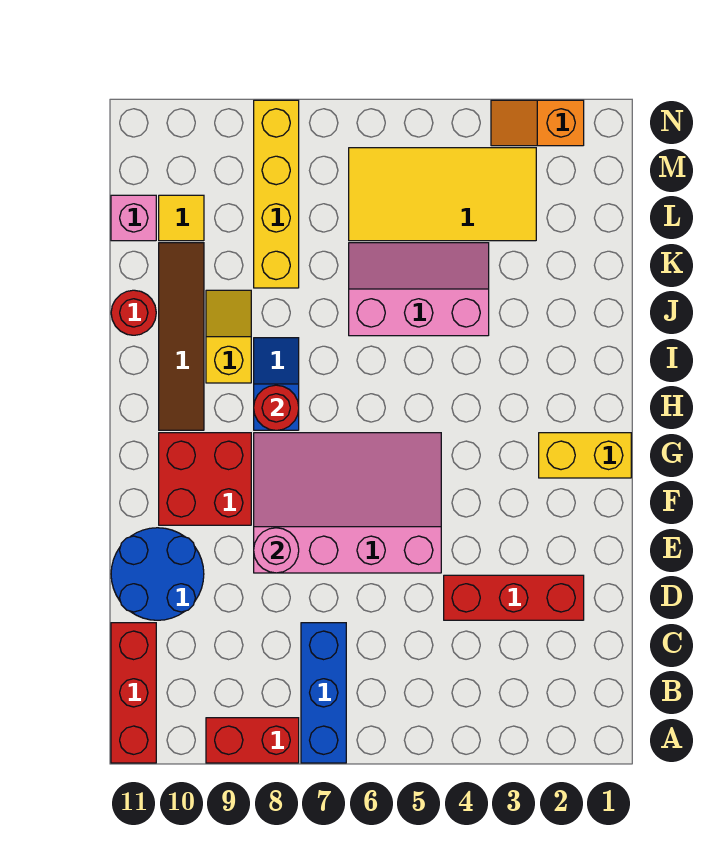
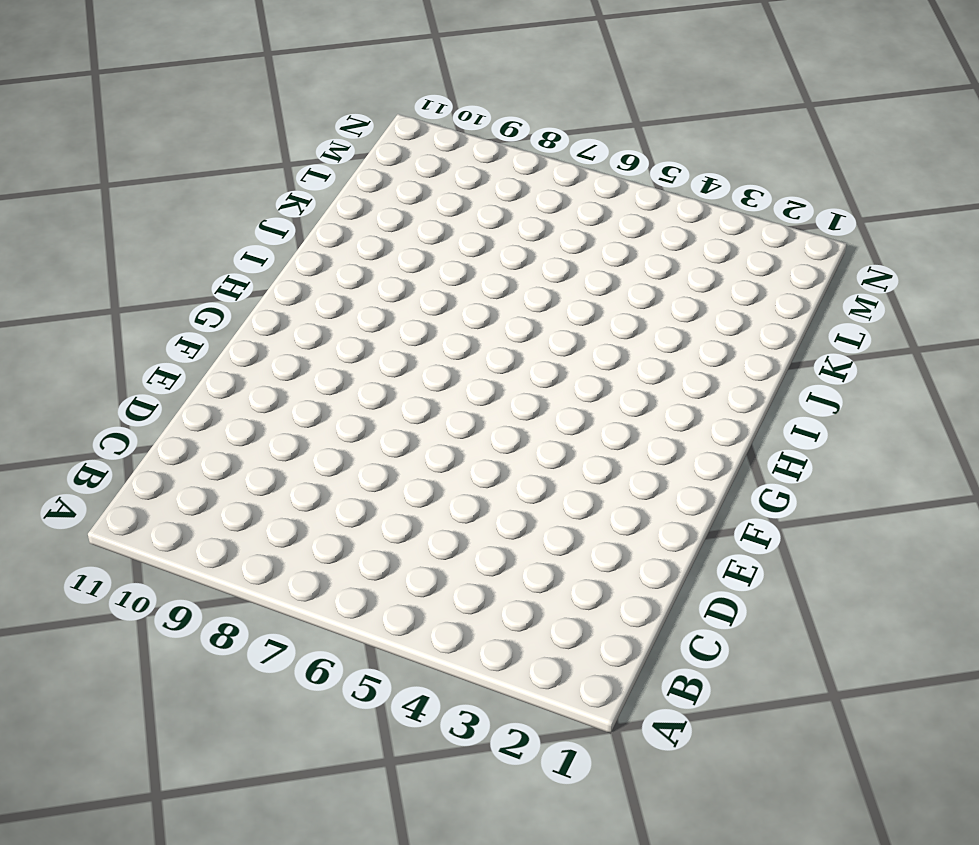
none -> blue brick A7:C7 level 1
none -> red brick A8:A9 level 1
none -> red brick A11:C11 level 1

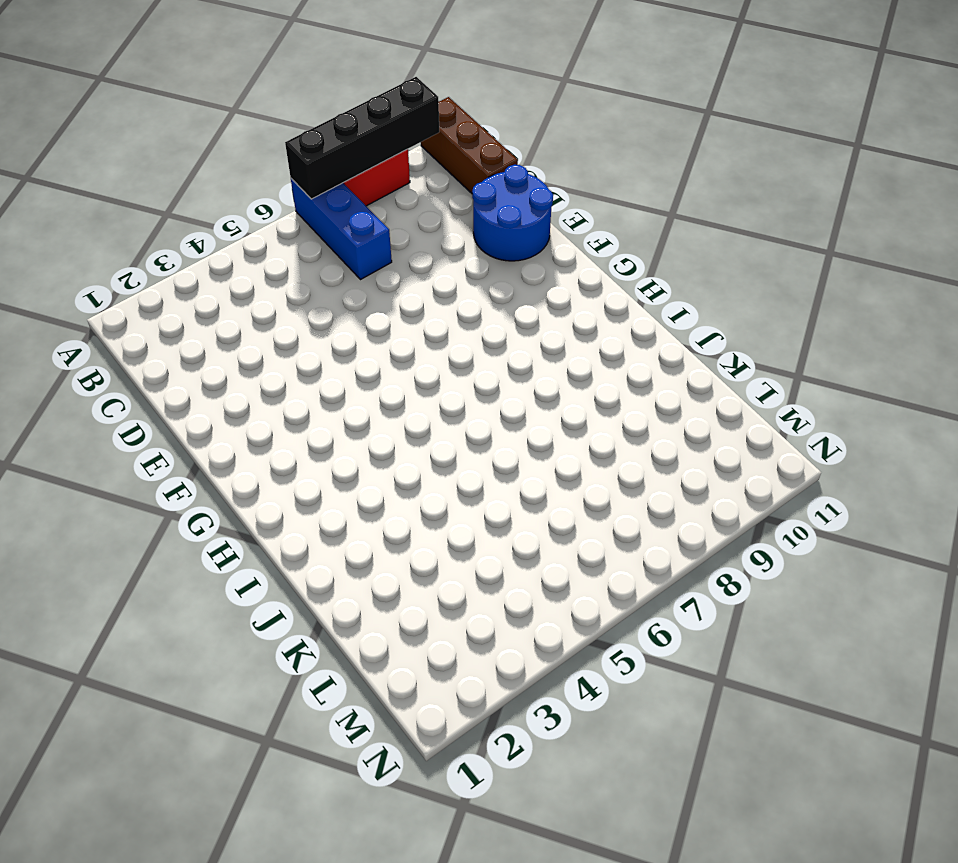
black brick A7:A10 level 2 -> none
brown brick A11:C11 level 1 -> red brick A11:C11 level 1
none -> red brick D2:D4 level 1
none -> pink slope E5:G8 level 1 top E
none -> red brick F9:G10 level 1

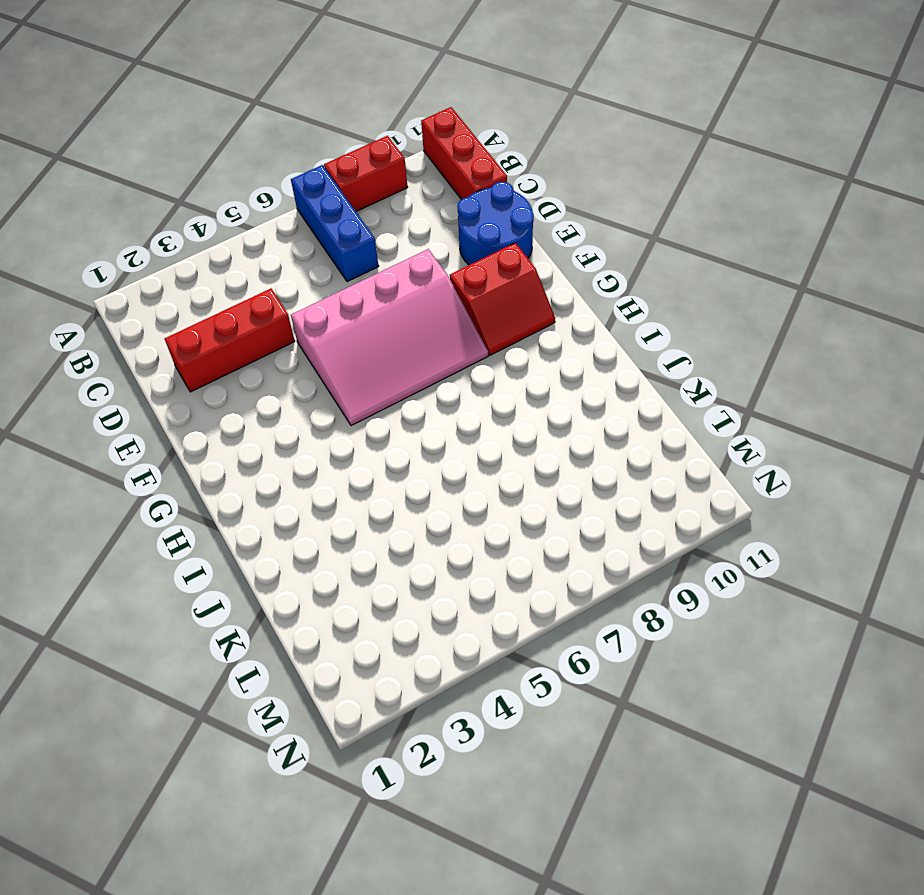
red slope F9:G10 level 1 top F -> red brick F9:G10 level 1
none -> yellow brick G1:G2 level 1
none -> blue slope H8:I8 level 1 top H
none -> brown tile H10:K10 level 1

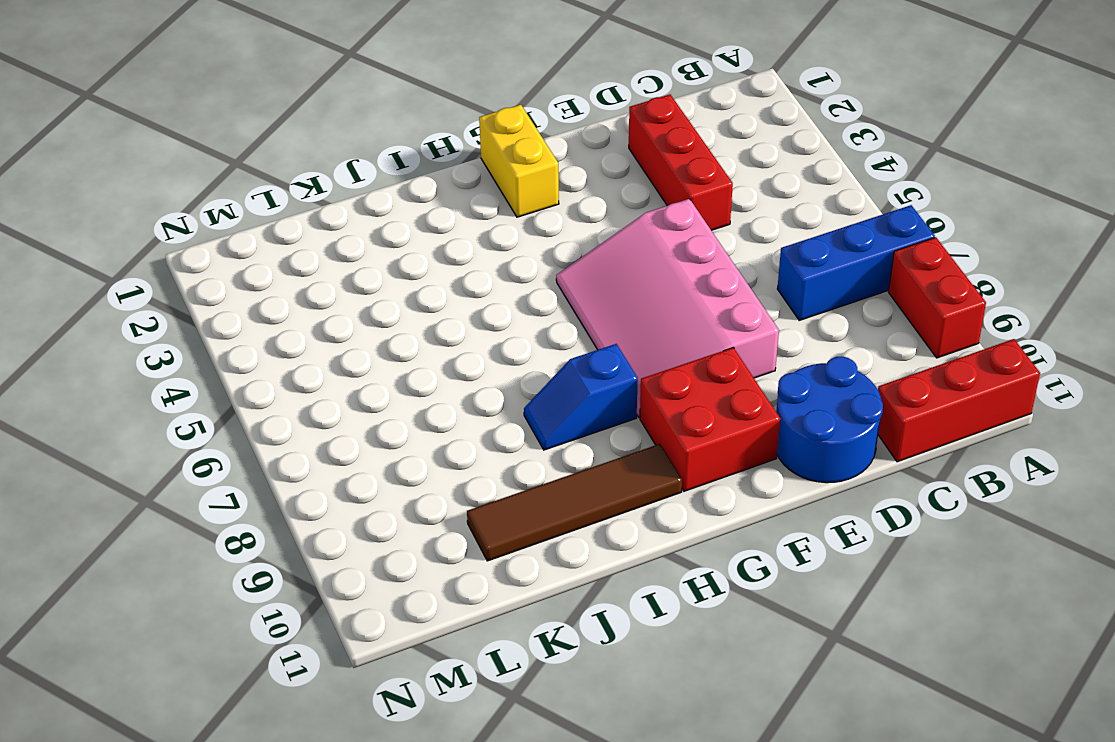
none -> yellow slope I9:J9 level 1 top I
none -> pink slope J4:K6 level 1 top J
none -> red round brick J11 level 1

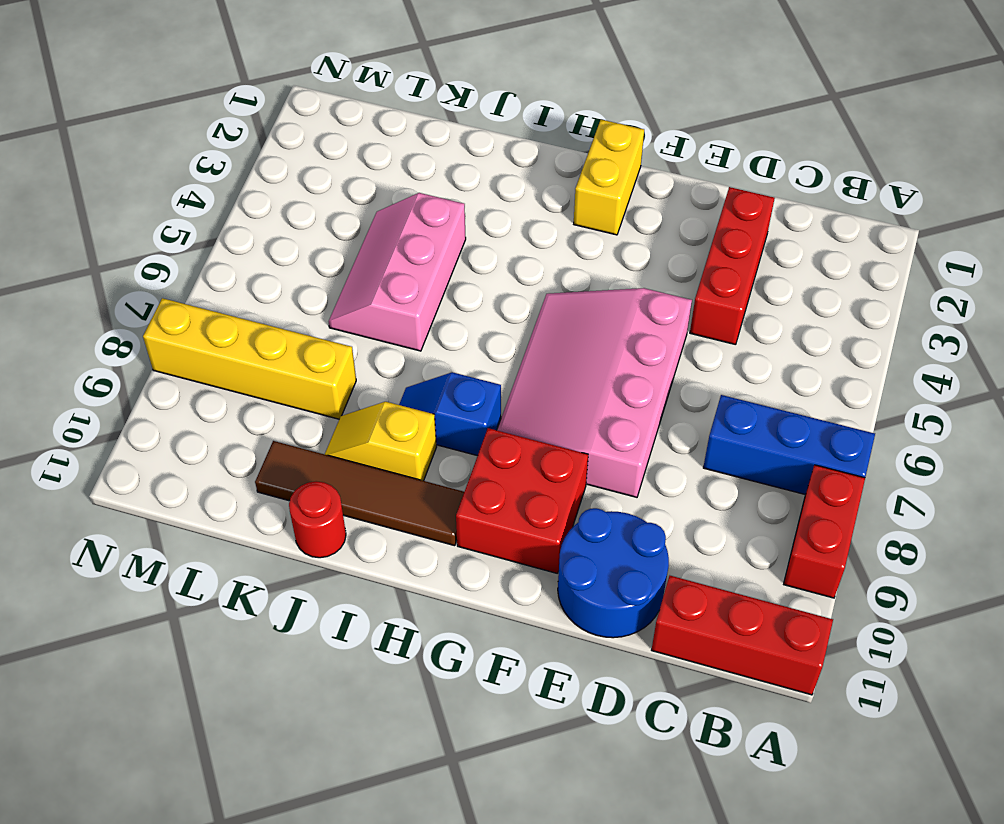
none -> yellow tile L3:M6 level 1
none -> yellow tile L10 level 1
none -> pink brick L11 level 1

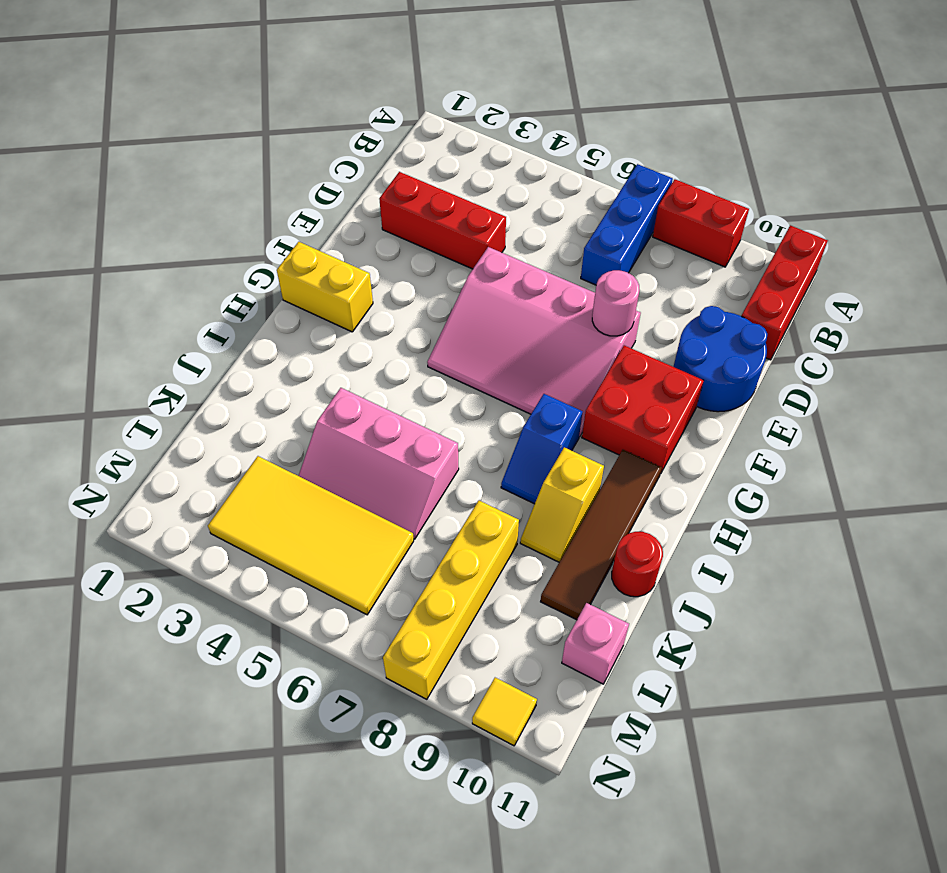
yellow tile N10 level 1 -> yellow tile L10 level 1
none -> orange slope N2:N3 level 1 top 2
none -> red round brick H8 level 2

